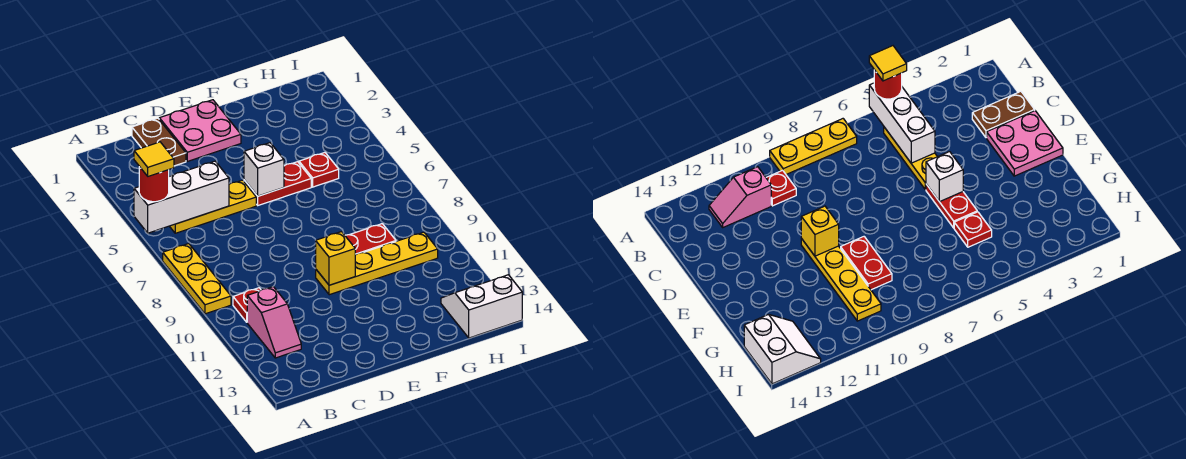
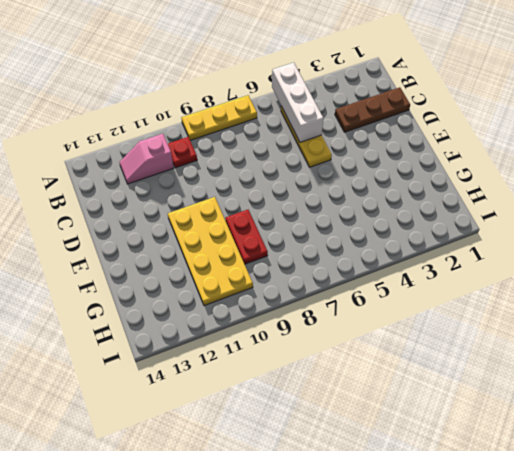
brown plate C1:C3 level 1 -> brown plate C1:C2 level 1
yellow plate E10:H11 level 1 -> yellow plate E10:H10 level 1
none -> pink plate D1:E2 level 1
none -> red plate E5:F5 level 1
none -> red plate G5 level 1

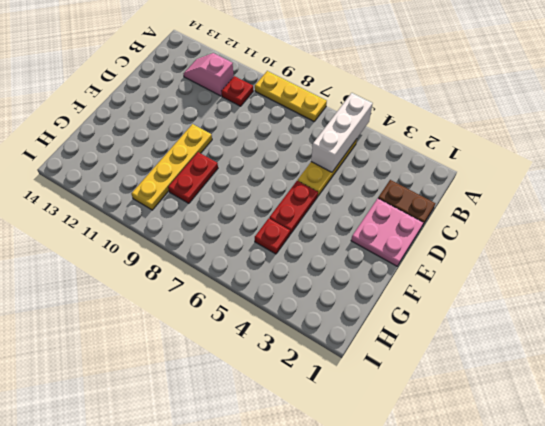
none -> white slope H13:I14 level 1 top 14
none -> white brick E5 level 2
none -> yellow brick E10 level 2

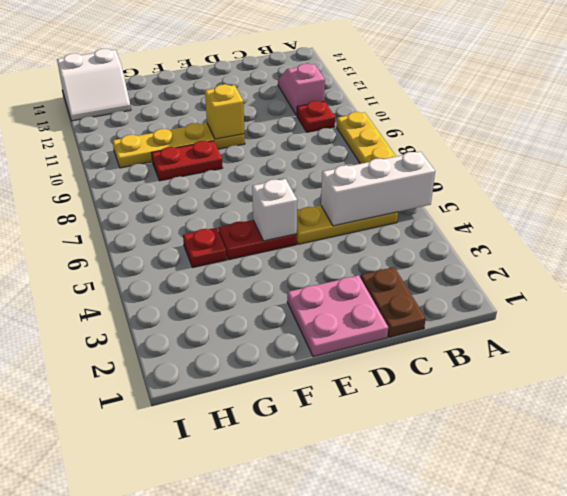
none -> red round brick A5 level 3
none -> yellow tile A5 level 4

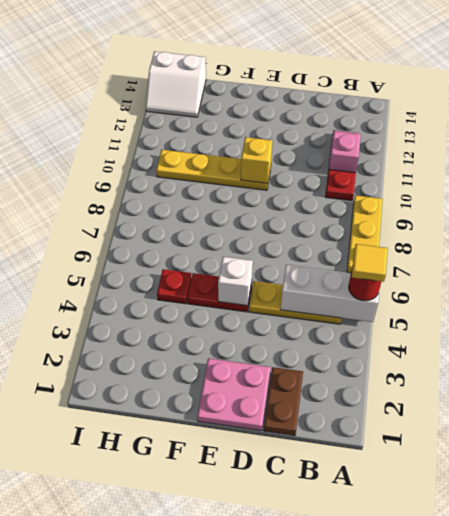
none -> red plate F9:G9 level 1

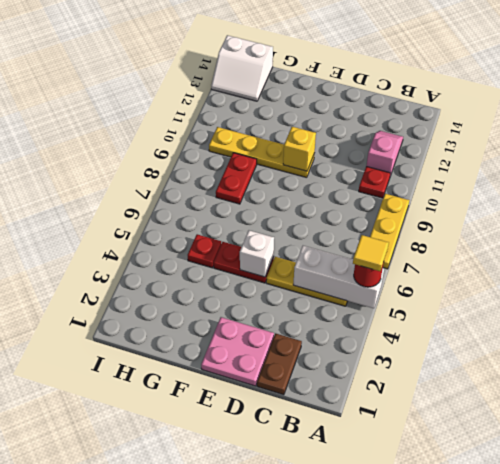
red plate G8:G9 level 1 -> red plate F9:G9 level 1

